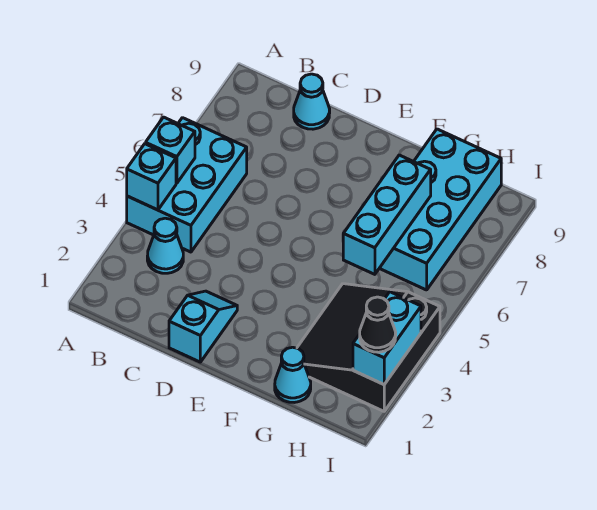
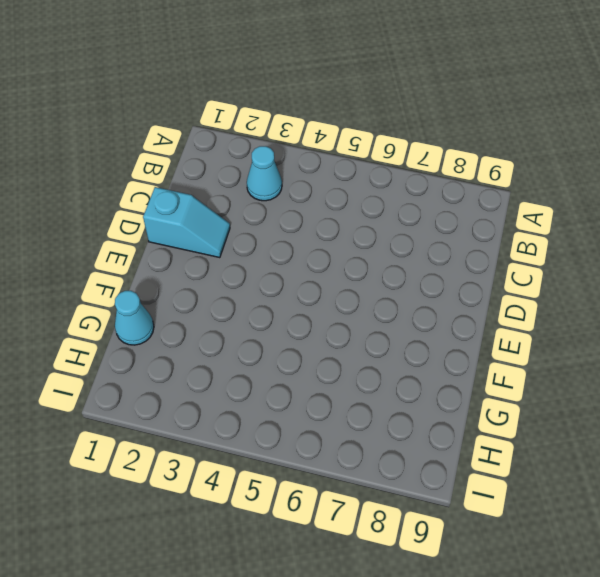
none -> cyan brick A4:B6 level 1
none -> cyan cone C9 level 1
none -> black slope G2:I4 level 1 top I

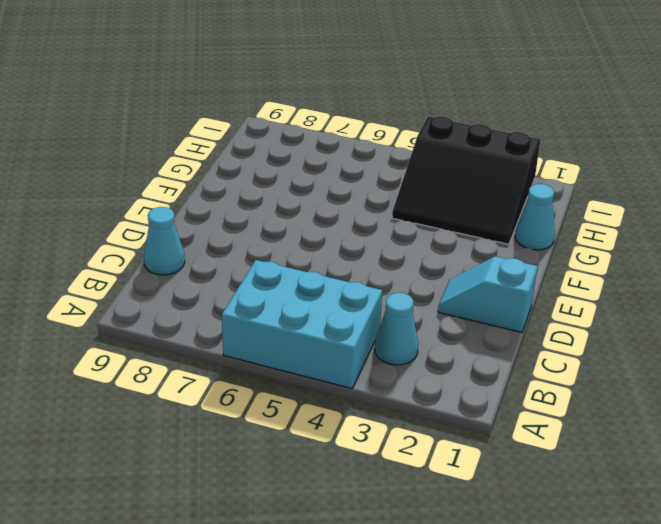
none -> cyan brick G6:H9 level 1
none -> cyan brick A4 level 2
none -> cyan brick A5 level 2

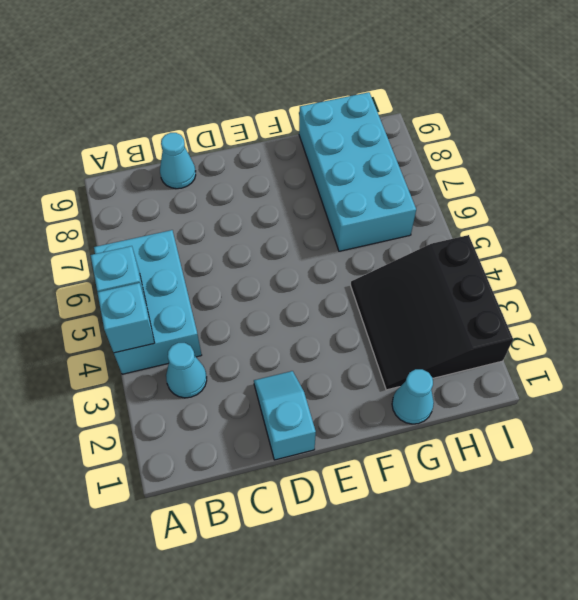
none -> cyan brick G5:G7 level 2
none -> cyan brick I2:I3 level 2
none -> black cone I2 level 3

